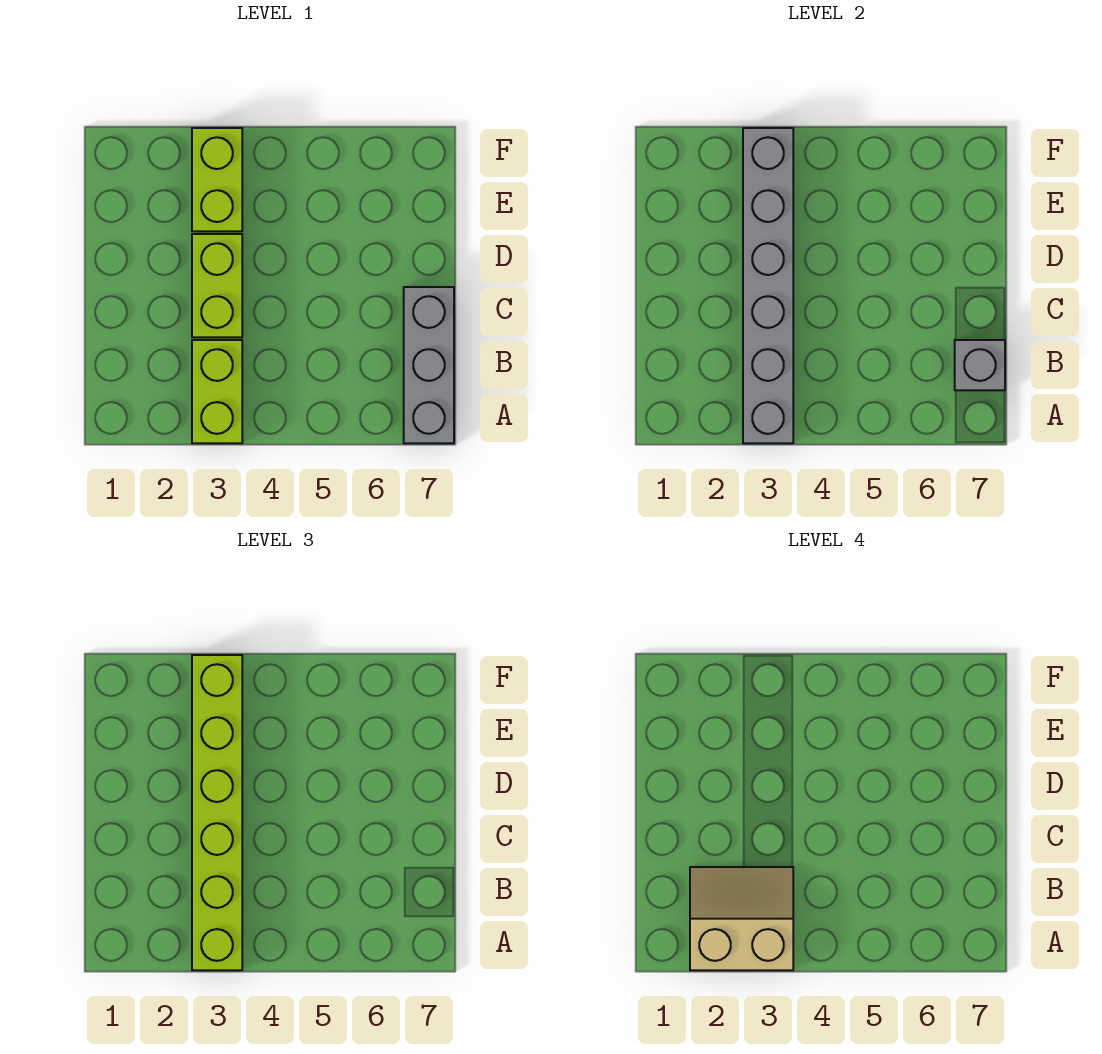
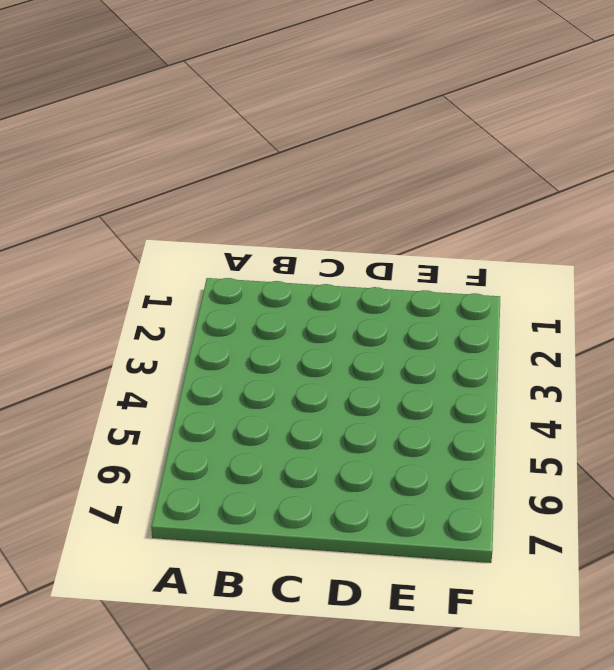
none -> lime brick A3:B3 level 1
none -> grey brick A7:C7 level 1

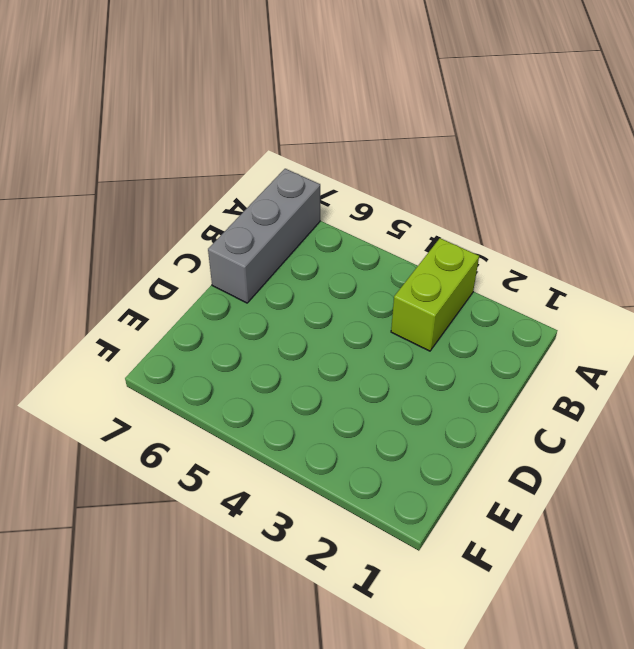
none -> lime brick C3:D3 level 1
none -> lime brick E3:F3 level 1

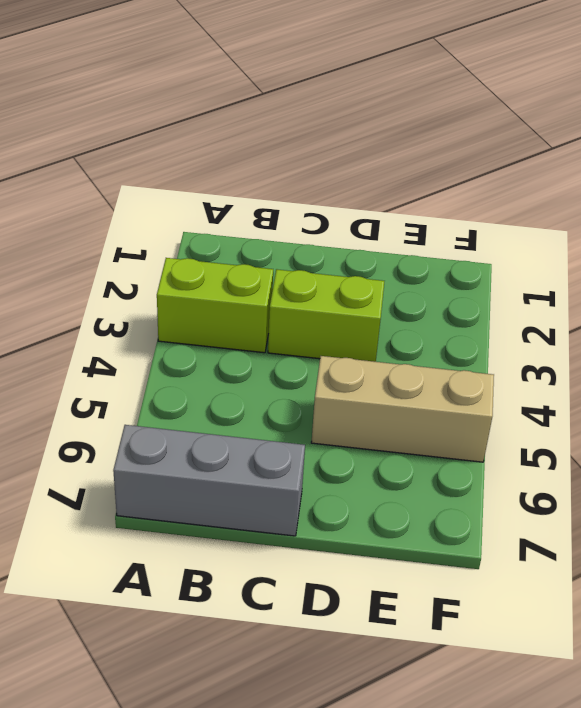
tan brick D5:F5 level 1 -> none
none -> lime brick E3:F3 level 1
none -> grey brick A3:F3 level 2

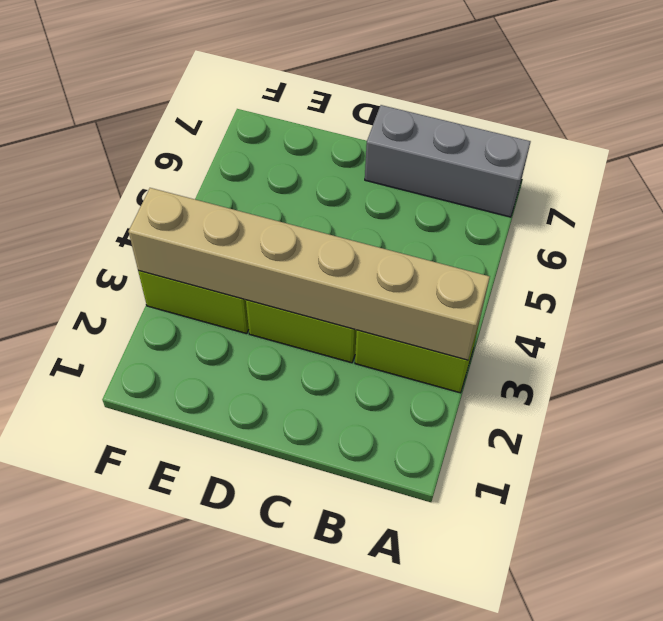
tan brick A3:F3 level 2 -> grey brick A3:F3 level 2
none -> grey brick B7 level 2
none -> lime brick A3:F3 level 3

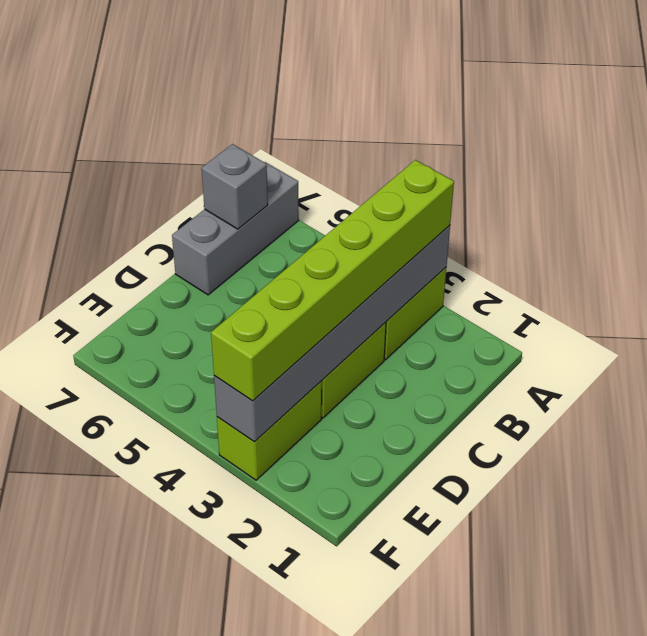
none -> tan slope A2:B3 level 4 top A

